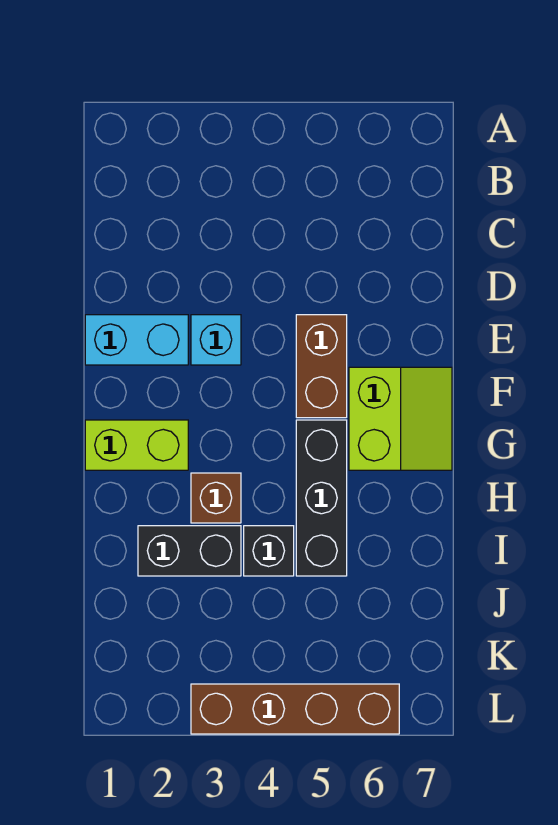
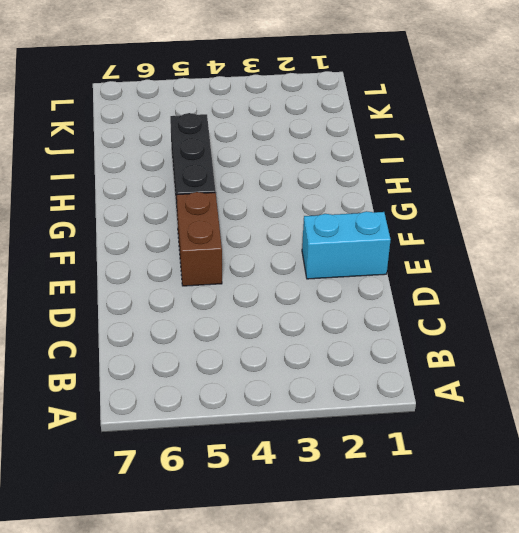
none -> cyan brick E3 level 1
none -> lime slope F6:G7 level 1 top 6

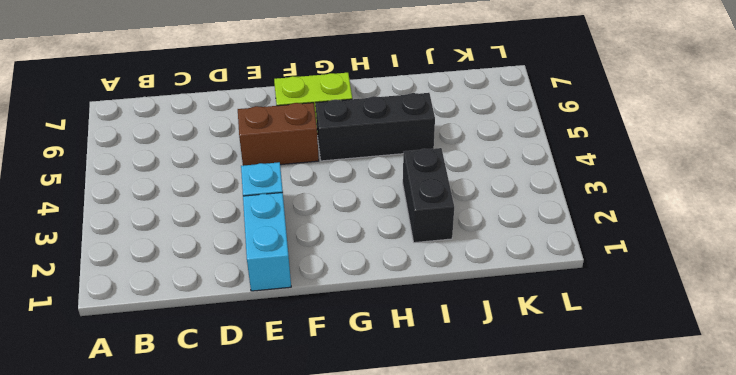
none -> lime brick G1:G2 level 1
none -> brown brick H3 level 1

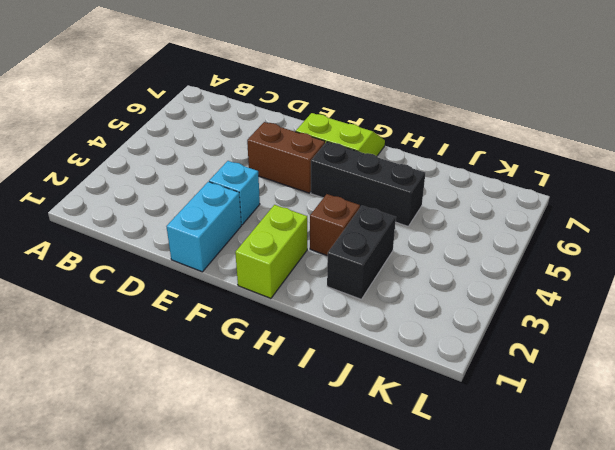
none -> black brick I4 level 1
none -> brown brick L3:L6 level 1

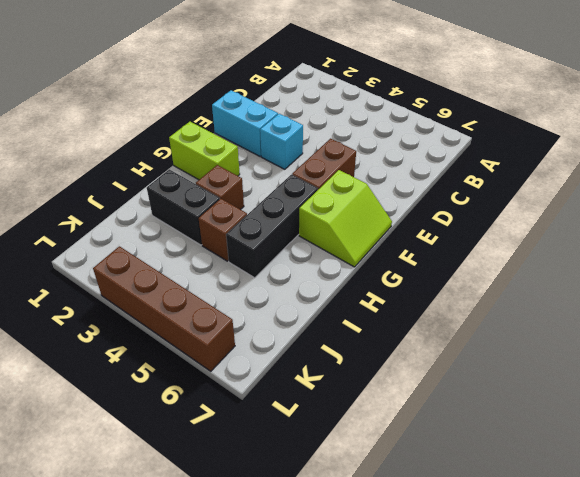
brown brick I4 level 1 -> black brick I4 level 1

